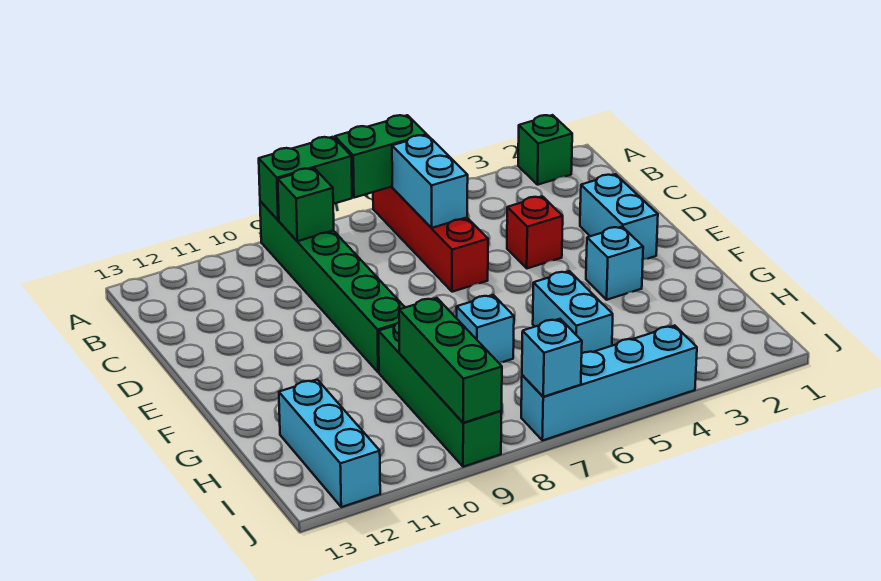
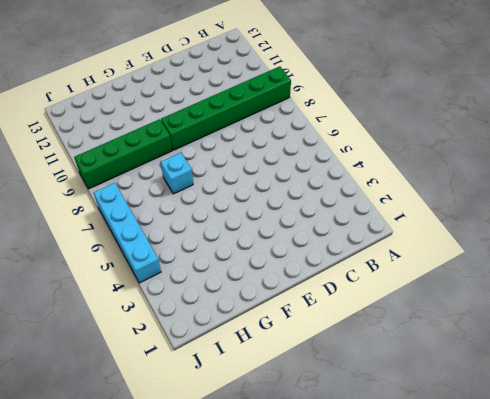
none -> green brick A2 level 1
none -> red brick A6:D6 level 1
none -> cyan brick D2:E2 level 1

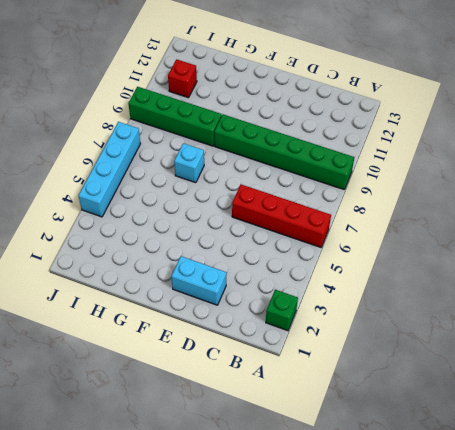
red brick I11 level 1 -> red brick D4 level 1
none -> cyan brick F3 level 1
none -> cyan brick G5:H5 level 1
none -> cyan brick H12:J12 level 1

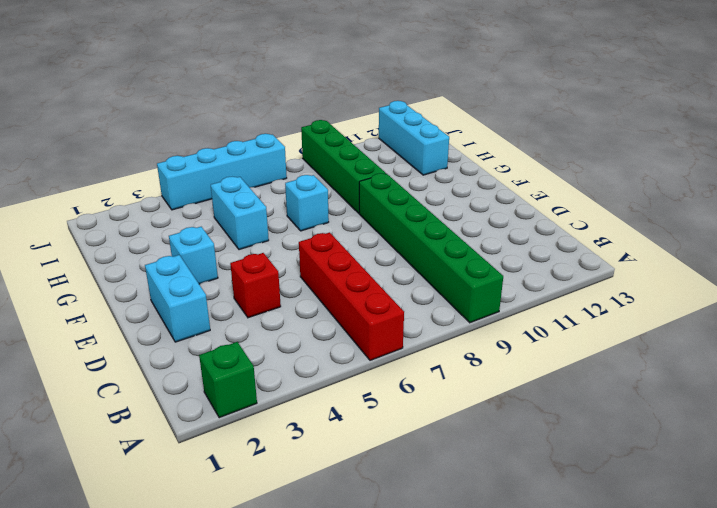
none -> green brick A6:A7 level 2
none -> green brick A8:A9 level 2
none -> cyan brick B6:C6 level 2

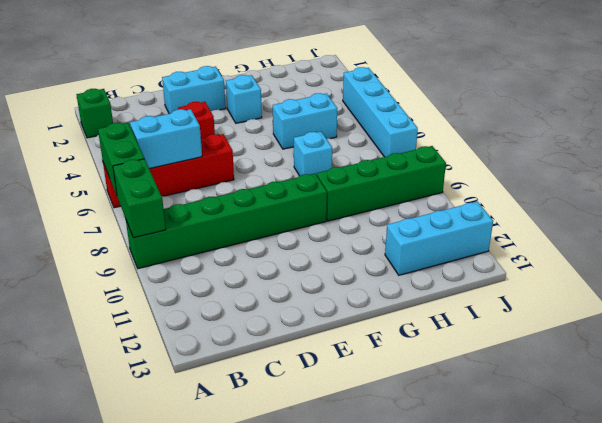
none -> green brick B9 level 2
none -> green brick H9:J9 level 2
none -> cyan brick J7 level 2

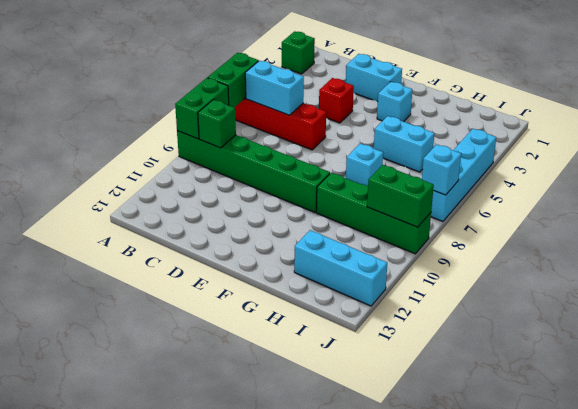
green brick I9:J9 level 2 -> green brick H9:J9 level 2

